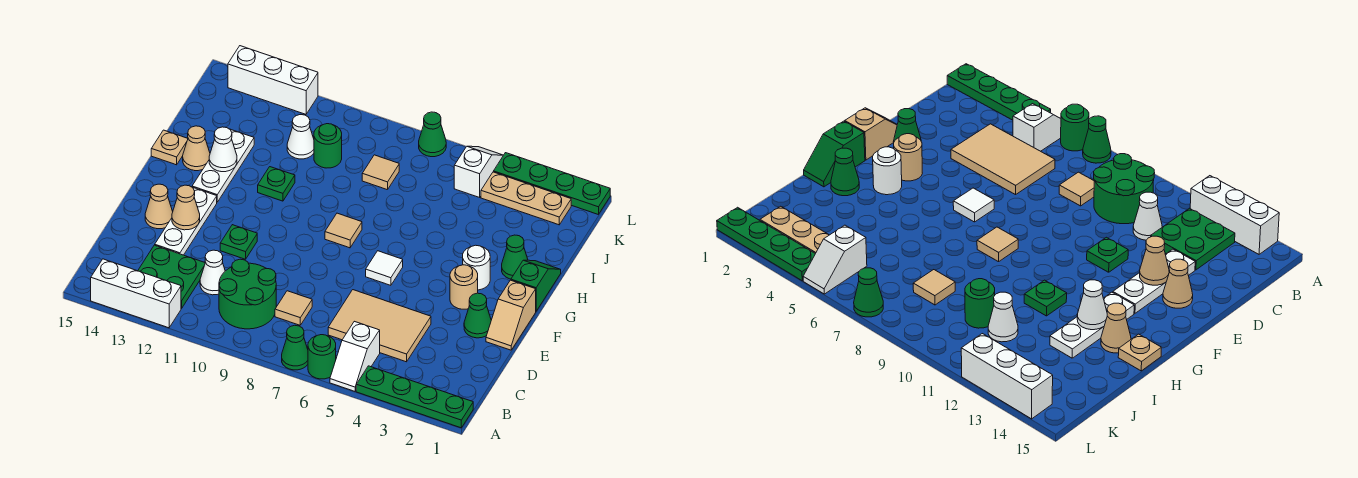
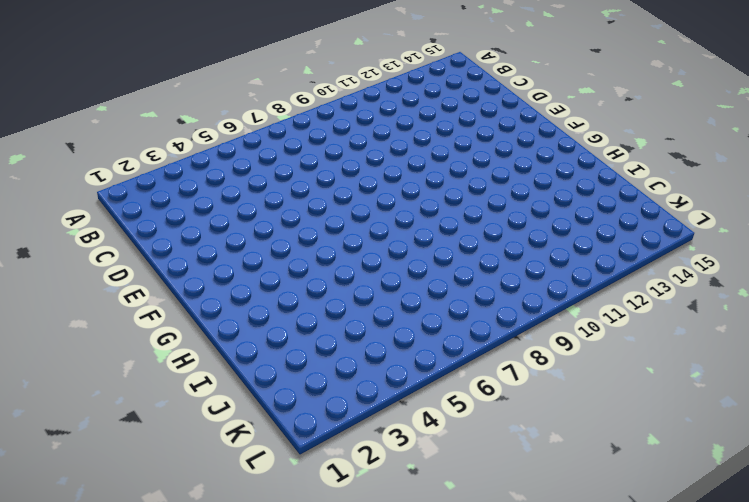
none -> green plate A1:A4 level 1
none -> white slope A5:B5 level 1 top B
none -> green round brick A6 level 1
none -> green cone A7 level 1

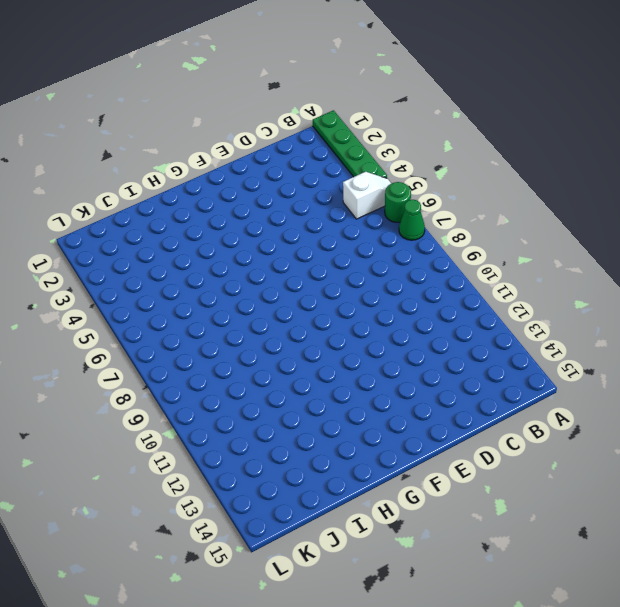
none -> white brick A12:A14 level 1
none -> green round brick B9:C10 level 1
none -> green plate B12:C13 level 1
none -> tan tile C4:D6 level 1

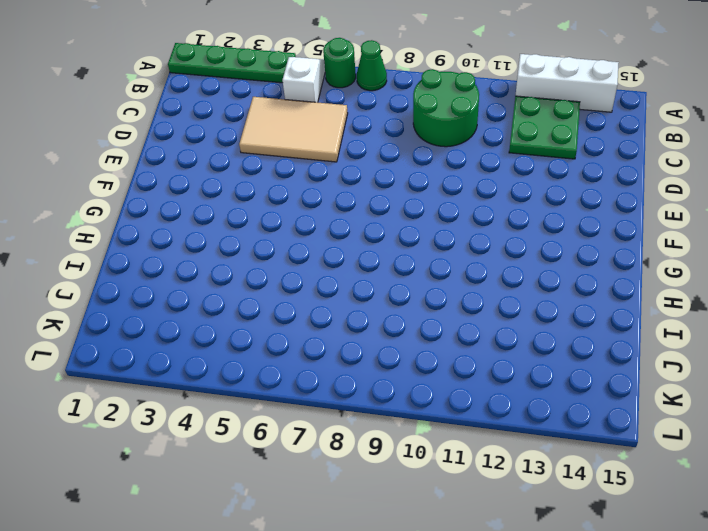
none -> tan tile C8 level 1
none -> white cone C11 level 1
none -> white plate D13:F13 level 1
none -> tan slope E1:F1 level 1 top F

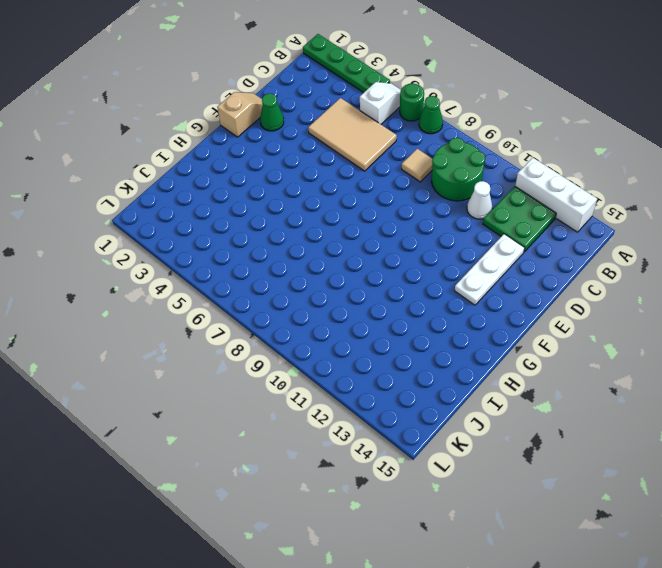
none -> green plate E11 level 1
none -> tan cone E14 level 1
none -> tan round brick F3 level 1
none -> white tile F6 level 1

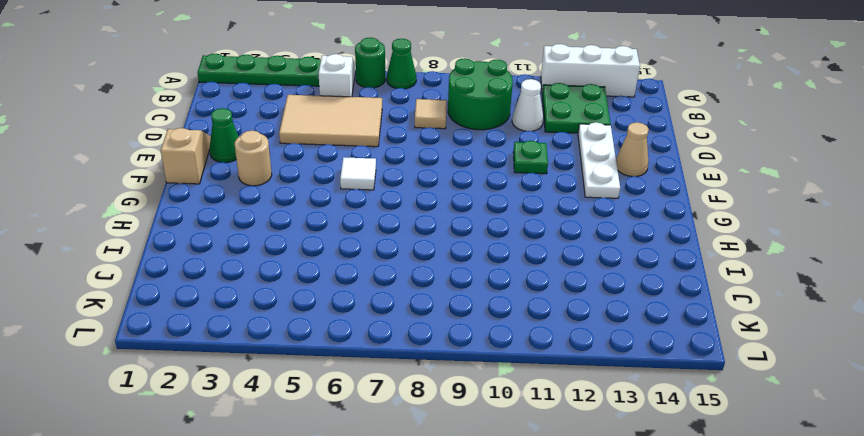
none -> green slope G1:H1 level 1 top G
none -> white round brick G3 level 1
none -> tan tile G8 level 1
none -> white plate G13:I13 level 1

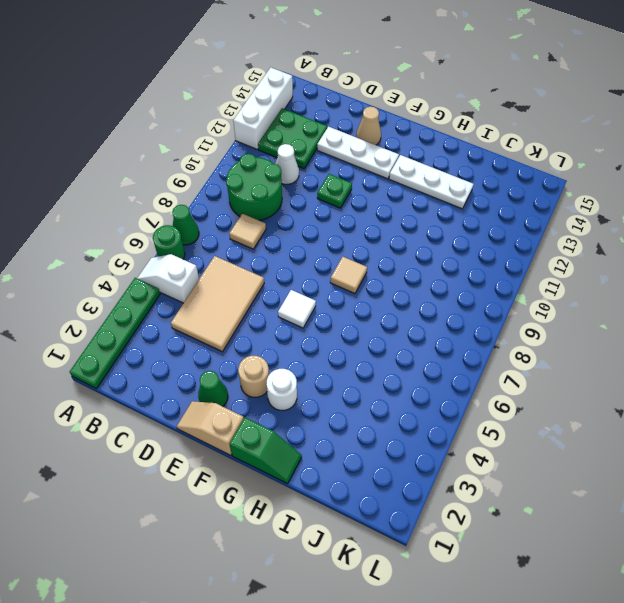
none -> green cone H2 level 1
none -> green plate H11 level 1
none -> tan cone H14 level 1
none -> tan plate H15 level 1

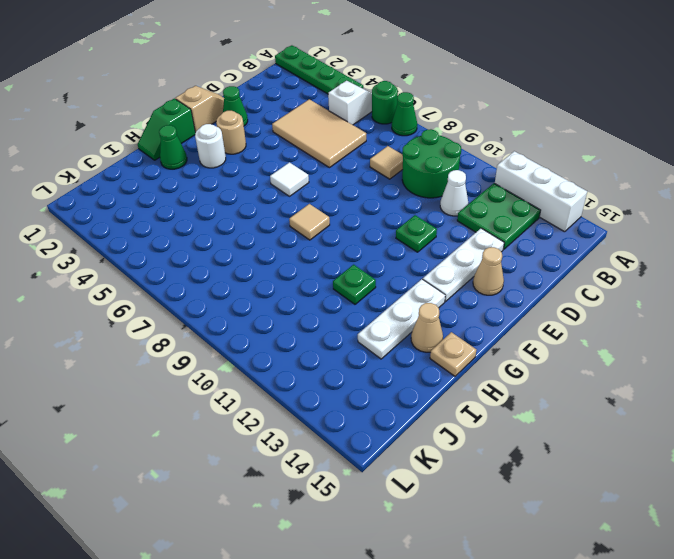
none -> tan tile J8 level 1
none -> green round brick J10 level 1
none -> white cone J11 level 1
none -> tan plate K2:K4 level 1

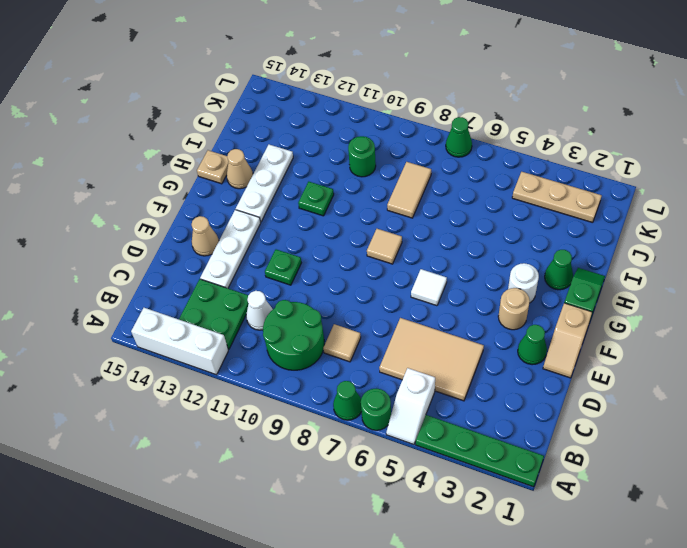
tan tile I8:J8 level 1 -> tan tile J8 level 1
none -> white cone J11 level 1
none -> white slope K5:L5 level 1 top K
none -> green plate L1:L4 level 1
none -> white brick L12:L14 level 1

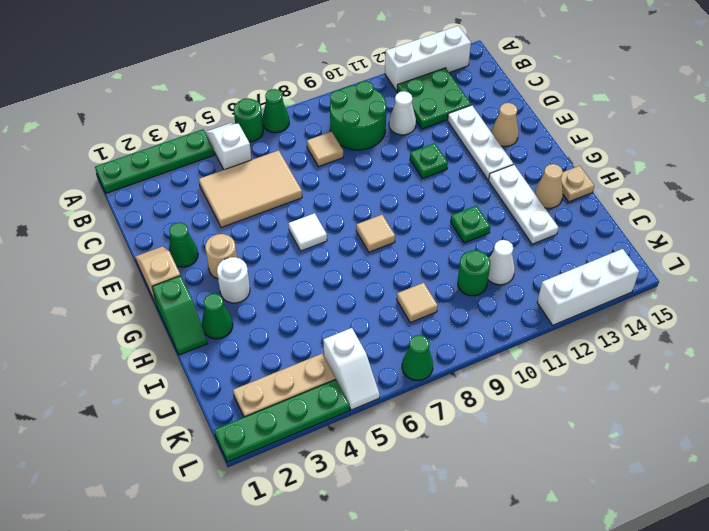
none -> tan cone E13 level 2
none -> white cone H13 level 2

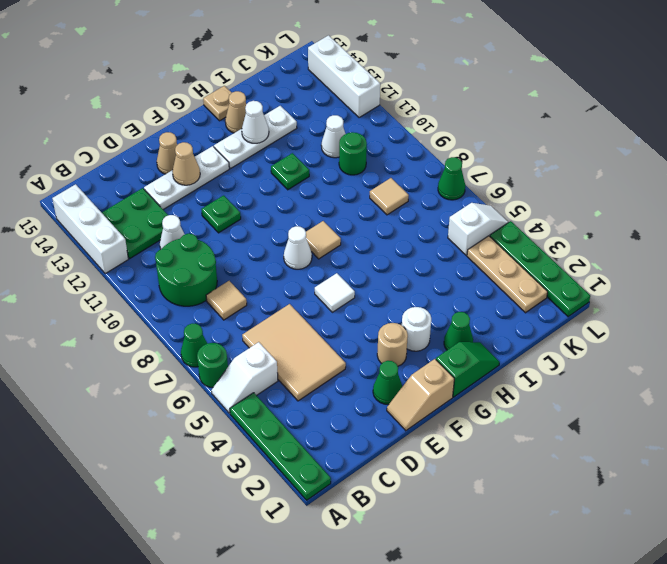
white cone F8 level 1 -> none

